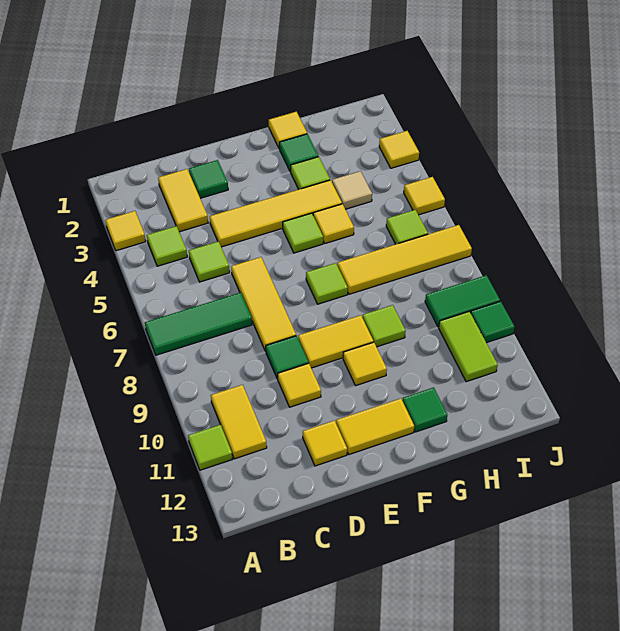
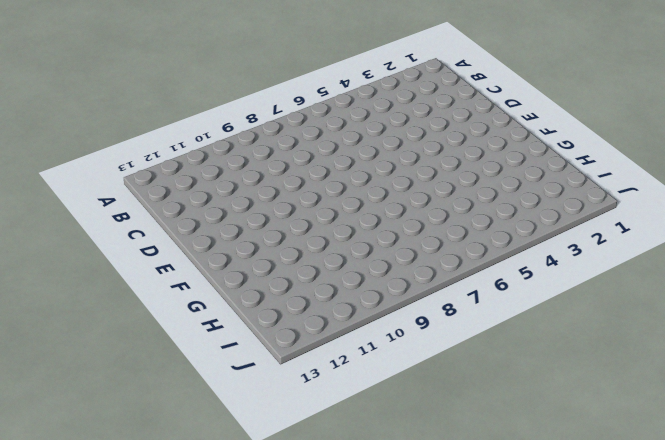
none -> yellow tile A3 level 1
none -> green tile A7:C7 level 1
none -> lime tile A11 level 1
none -> lime tile B4 level 1

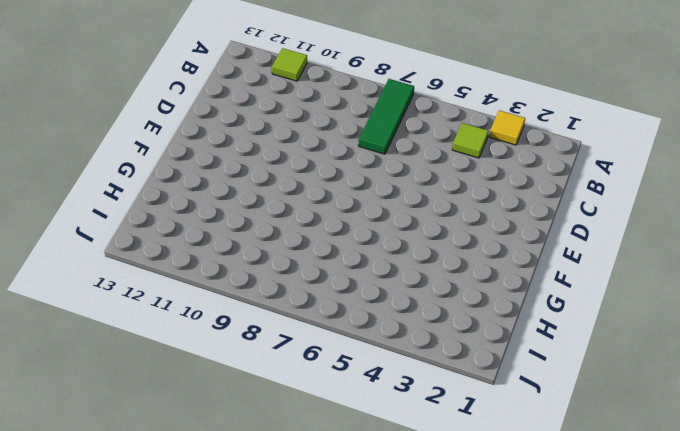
none -> yellow tile B10:B11 level 1
none -> yellow tile C2:C3 level 1
none -> lime tile C5 level 1
none -> green tile D2 level 1

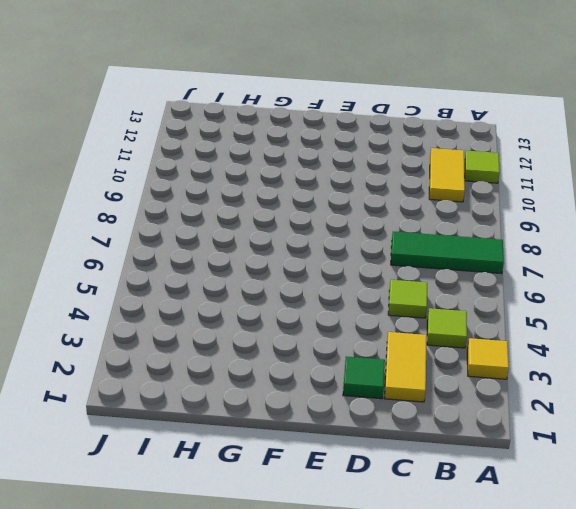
none -> yellow tile D4:G4 level 1
none -> yellow tile D6:D8 level 1
none -> green tile D9 level 1
none -> yellow tile D10 level 1

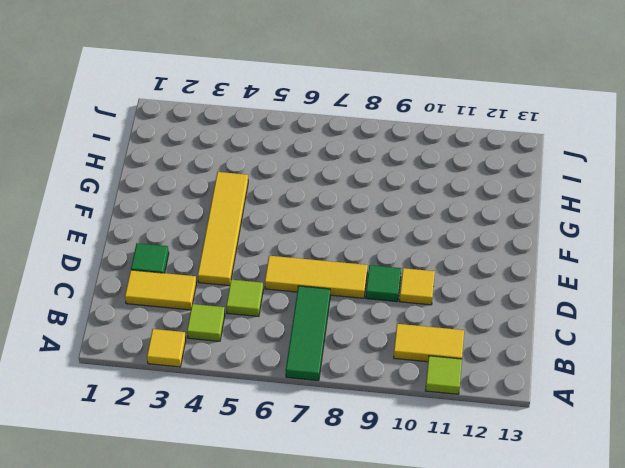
none -> yellow tile D12 level 1
none -> yellow tile E9:F9 level 1
none -> yellow tile E12:F12 level 1
none -> lime tile F5 level 1

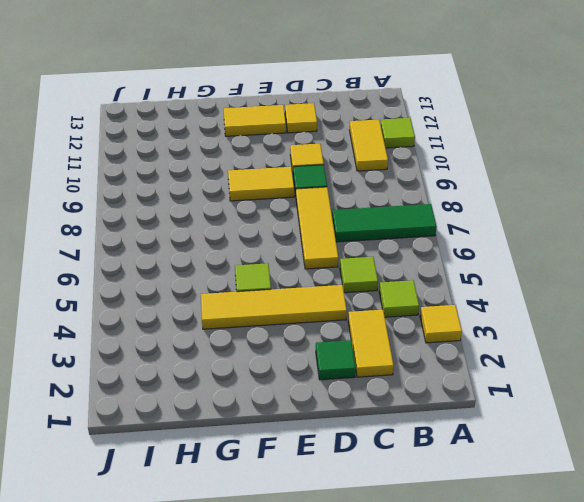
none -> lime tile F7 level 1
none -> yellow tile F10 level 1
none -> yellow tile G1 level 1
none -> green tile G2 level 1

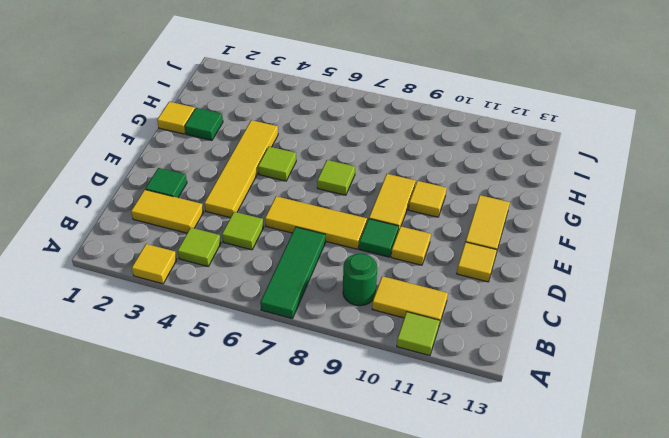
green round brick B9 level 1 -> none
none -> lime tile G3 level 1
none -> yellow tile G5 level 1
none -> yellow tile G7:J7 level 1
none -> lime tile G9 level 1

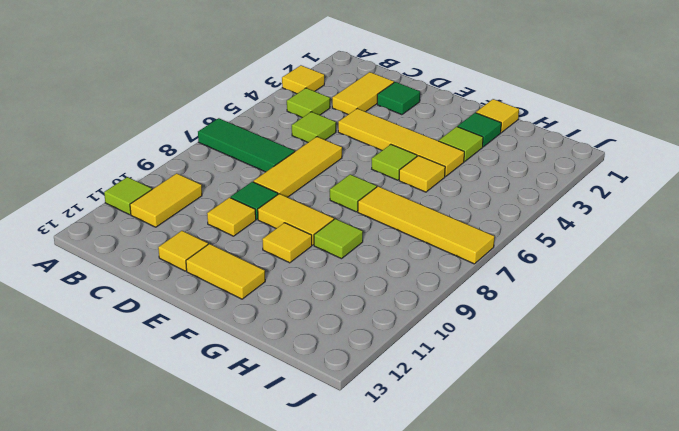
none -> green tile G12 level 1
none -> tan tile H4 level 1
none -> lime tile I6 level 1
none -> green tile I9:J9 level 1

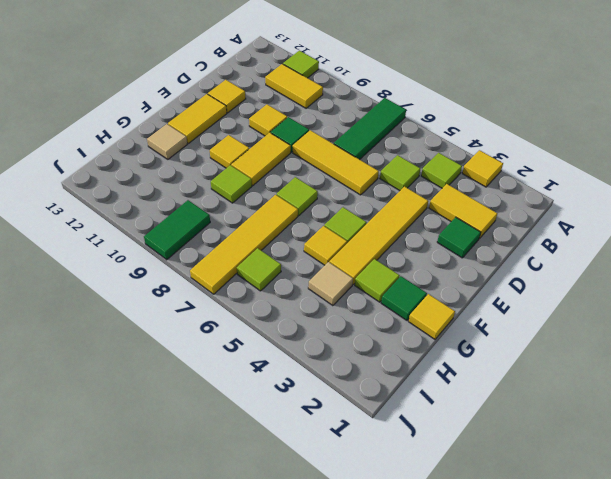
tan tile G12 level 1 -> green tile G12 level 1
none -> lime tile I10:I11 level 1
none -> yellow tile J3 level 1
none -> yellow tile J5 level 1
none -> green tile J10 level 1

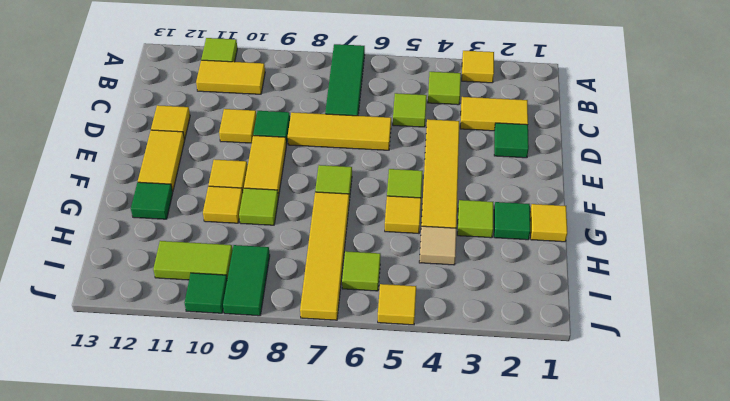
yellow tile G10 level 1 -> yellow tile J3 level 1

